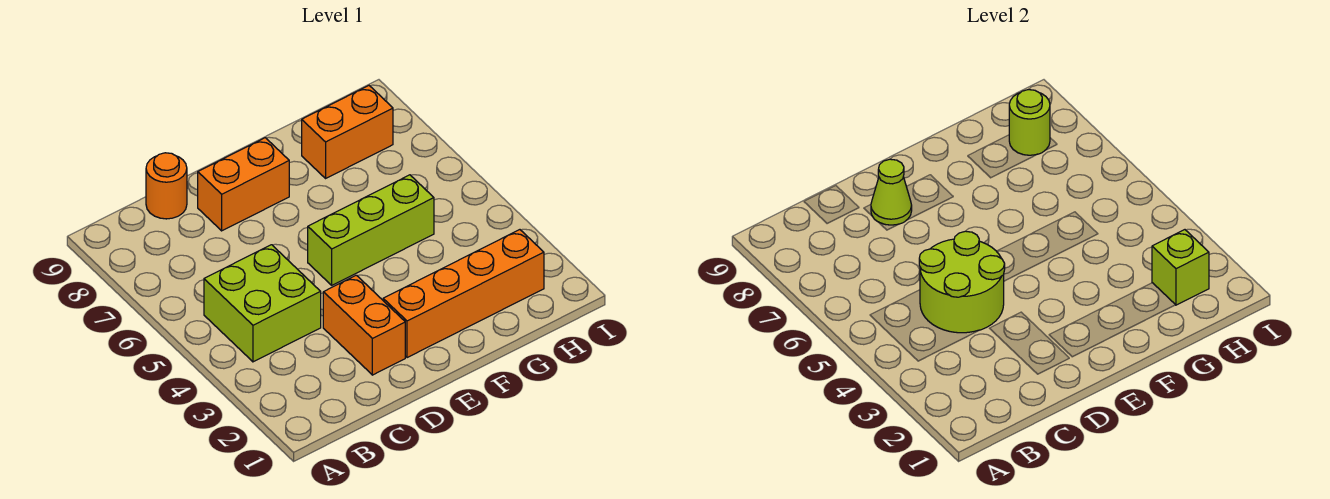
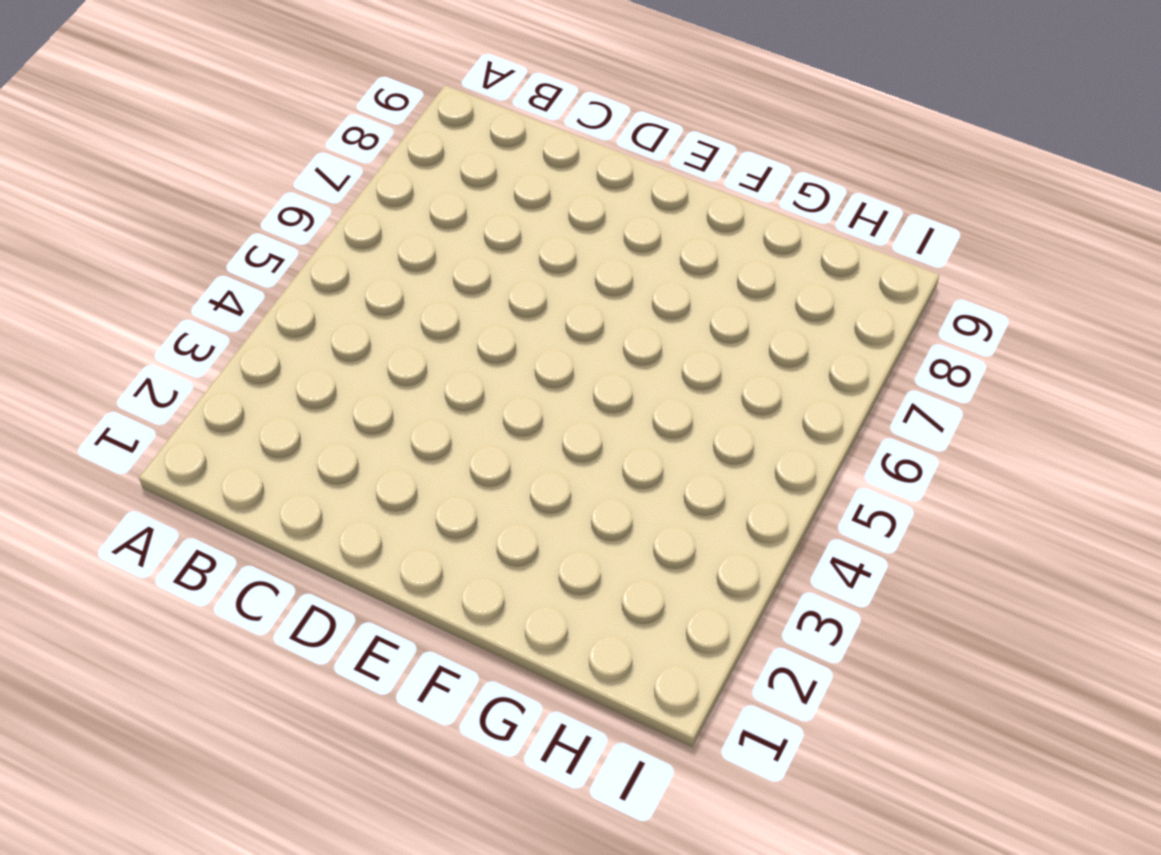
none -> lime brick B4:C5 level 1
none -> orange round brick C9 level 1

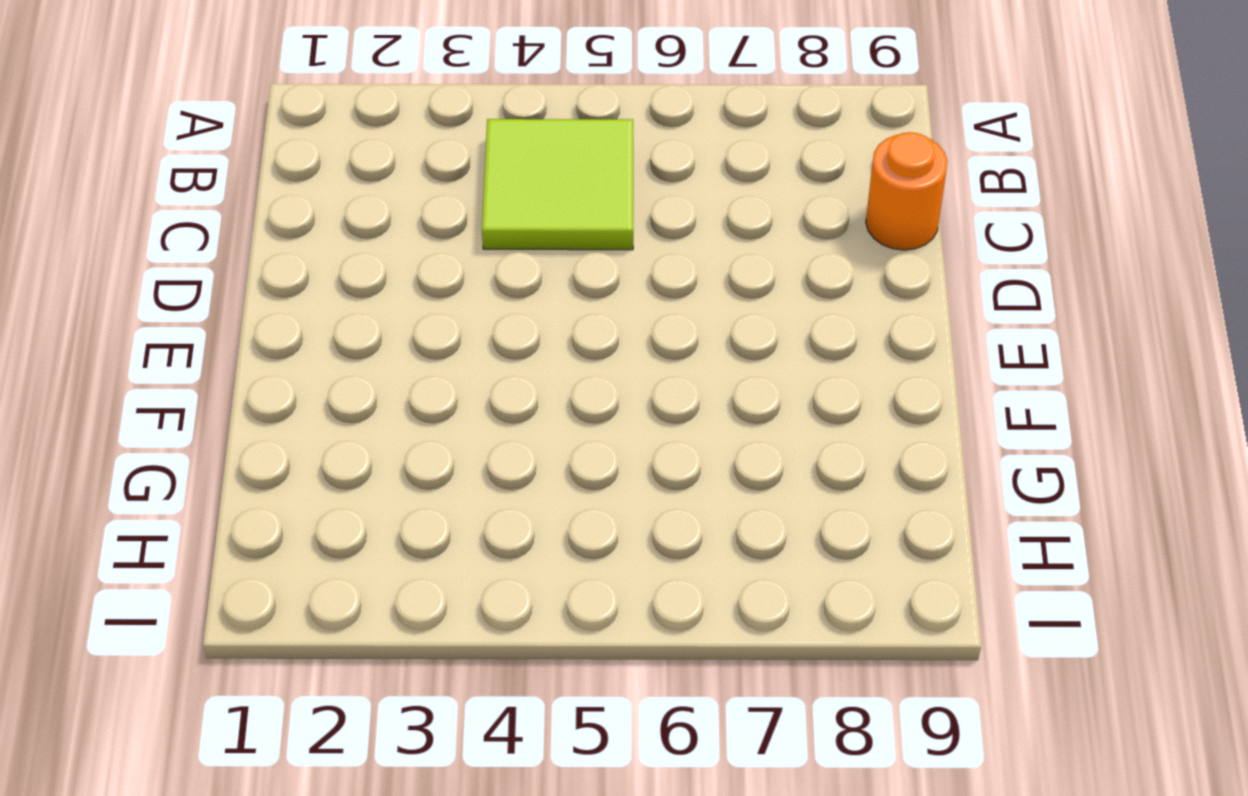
lime tile B4:C5 level 1 -> lime brick B4:C5 level 1
none -> orange brick D2:D3 level 1
none -> orange brick D8:E8 level 1

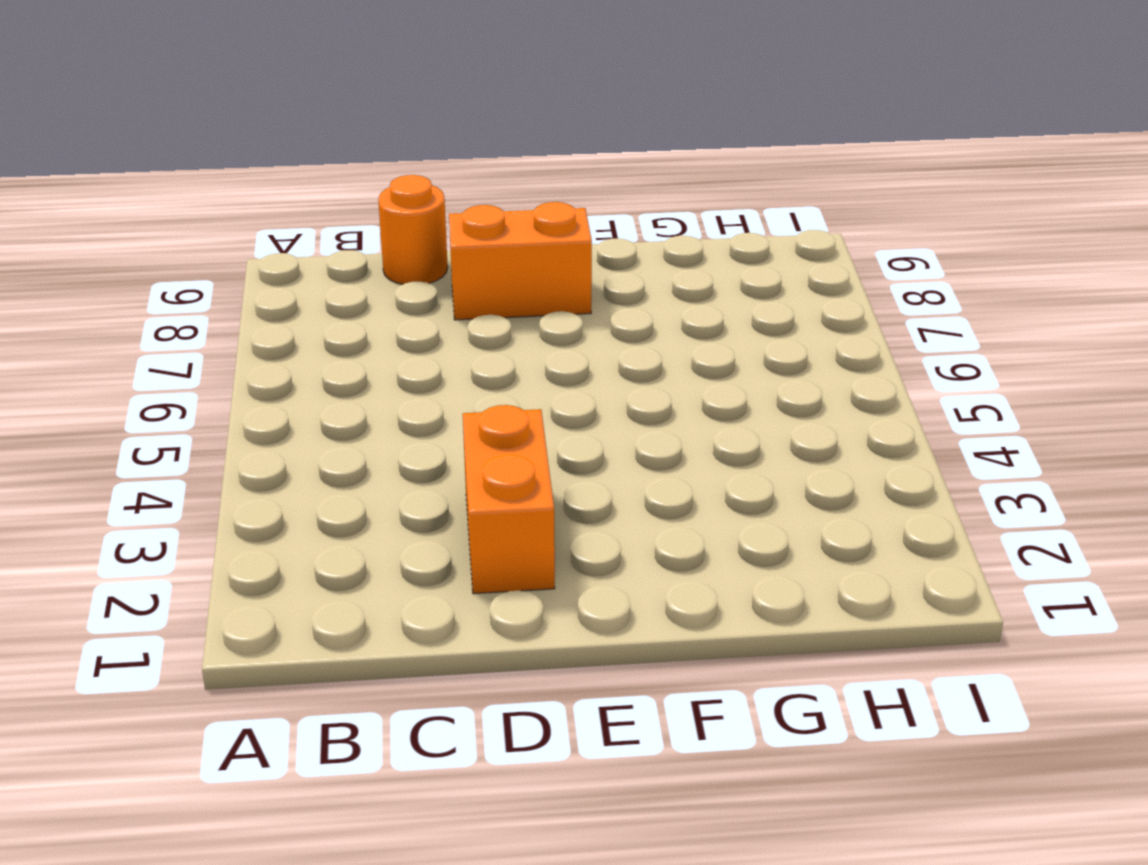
none -> lime brick B4:C5 level 1
none -> orange brick E2:H2 level 1

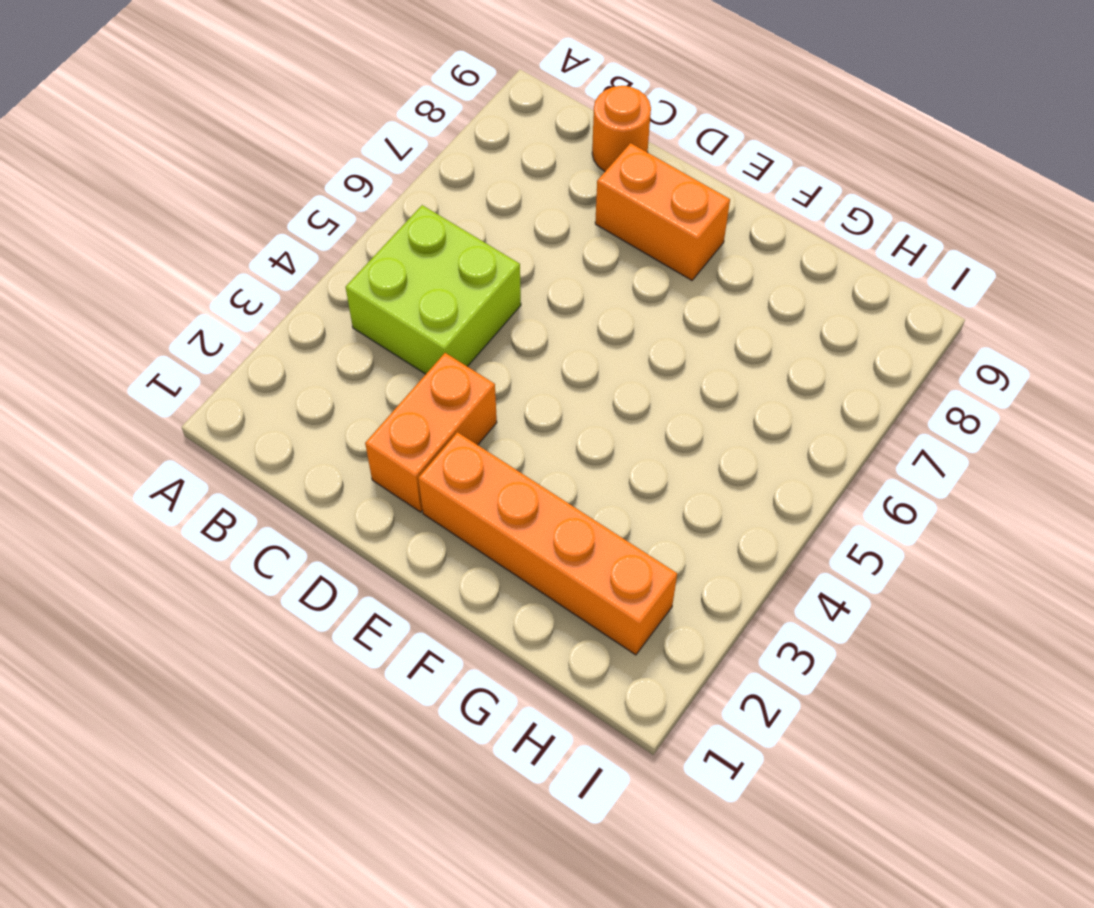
none -> lime brick E5:G5 level 1
none -> orange brick G8:H8 level 1

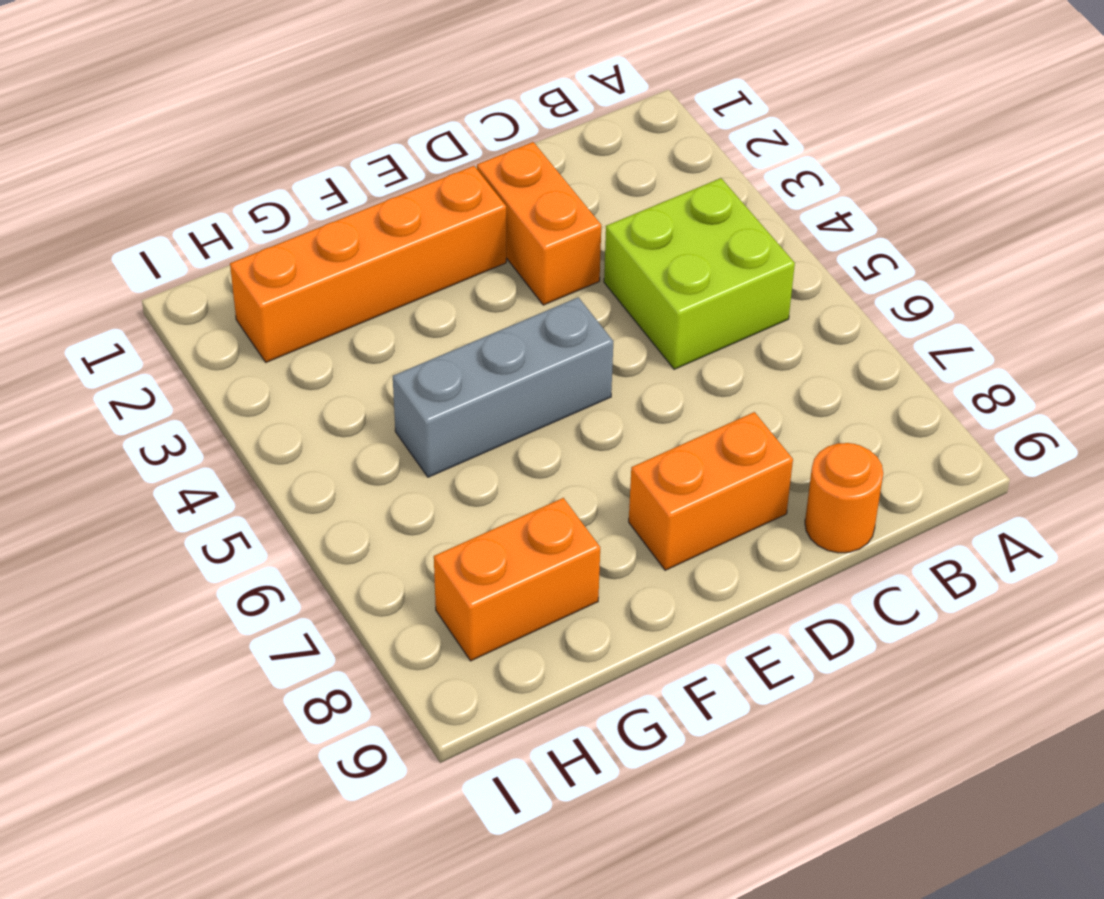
grey brick E5:G5 level 1 -> lime brick E5:G5 level 1
none -> lime round brick C4:D5 level 2
none -> lime cone D8 level 2

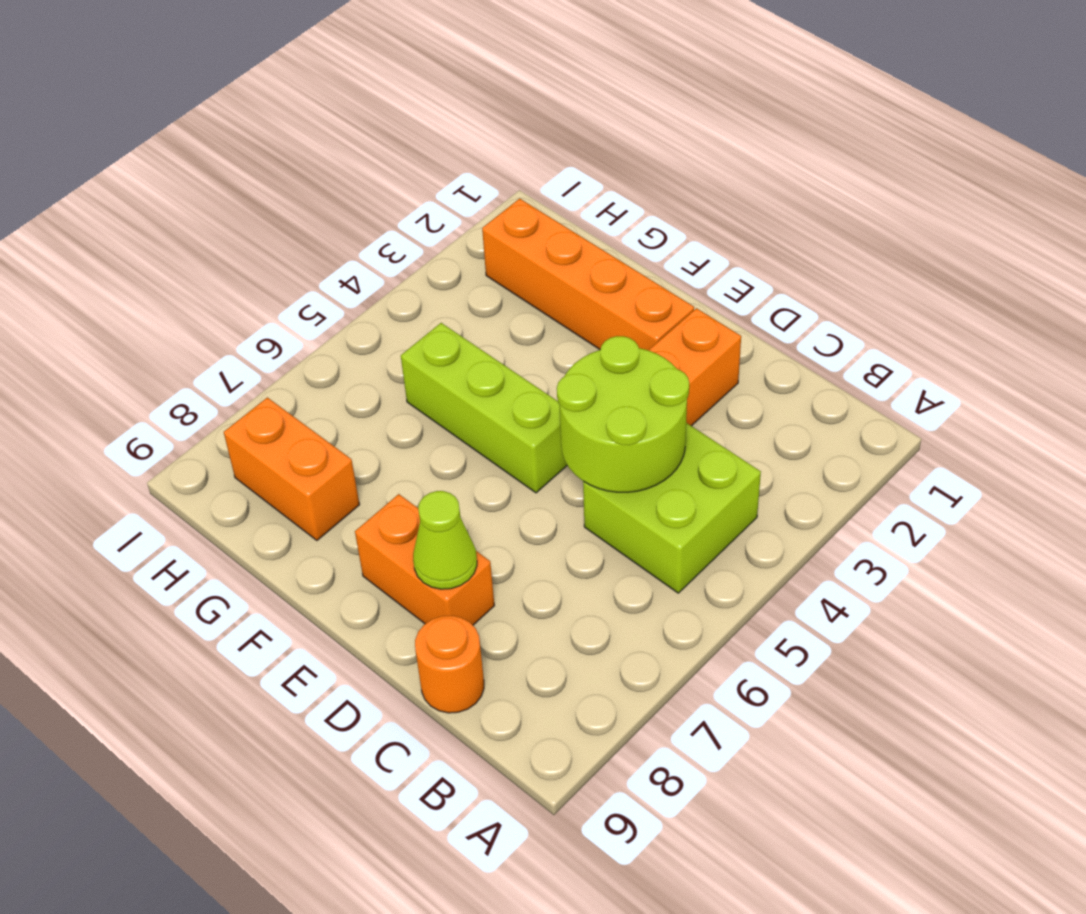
none -> lime brick H2 level 2
none -> lime round brick H8 level 2

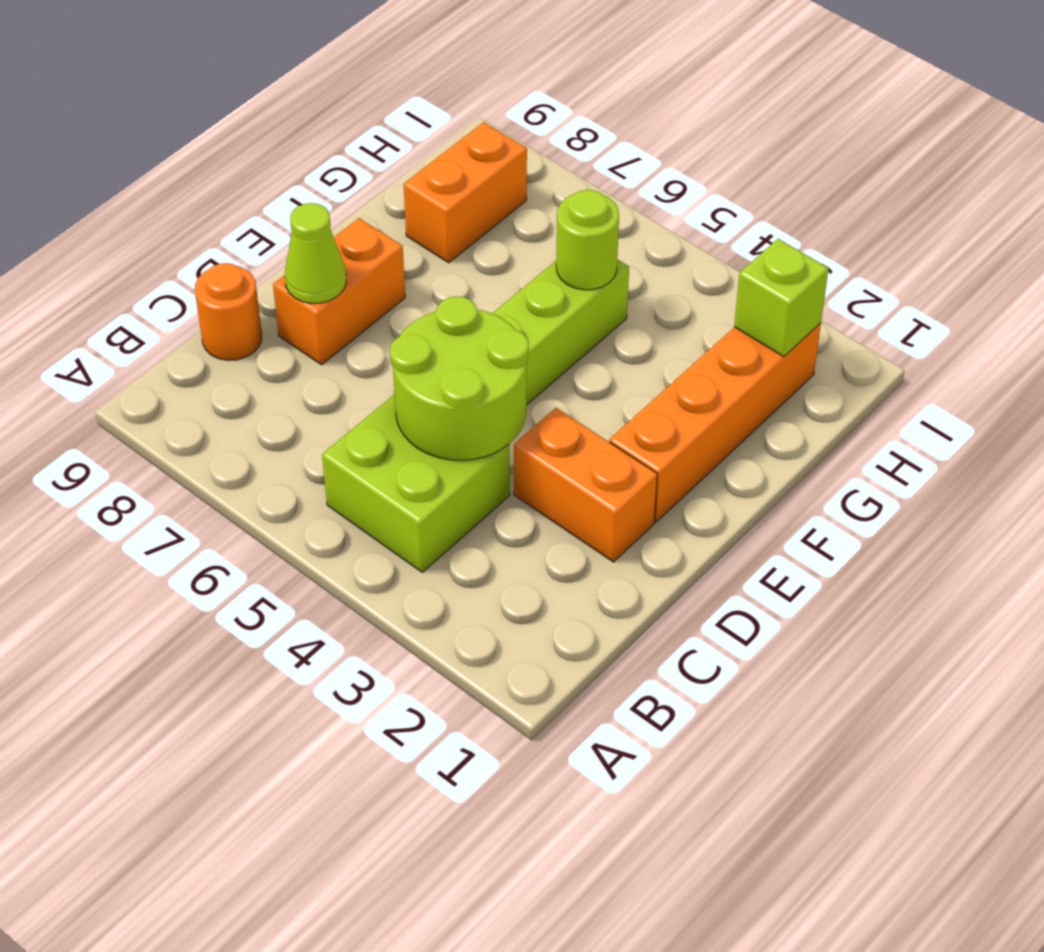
lime round brick G5 level 2 -> lime round brick H8 level 2

